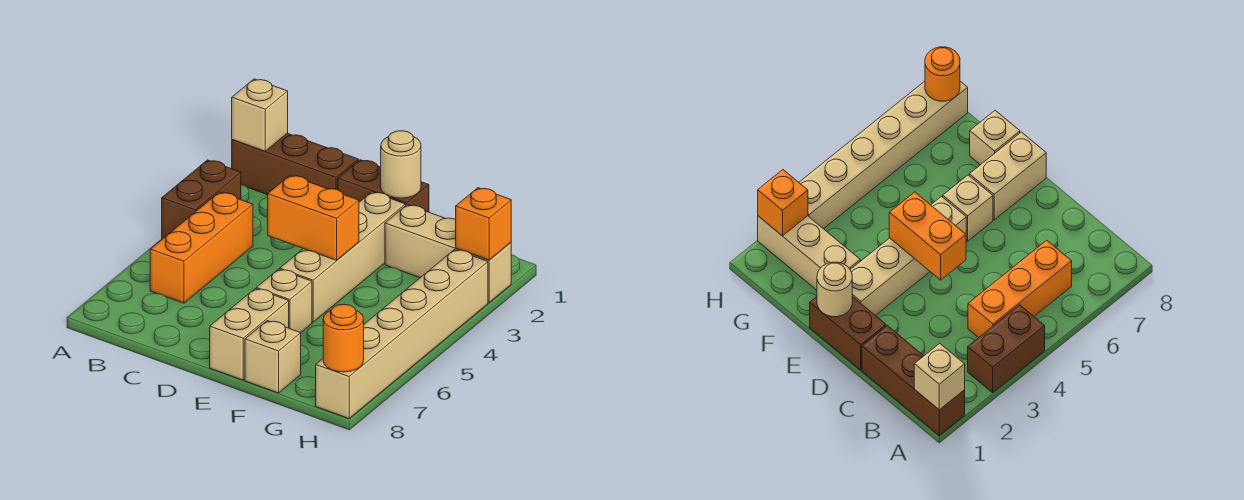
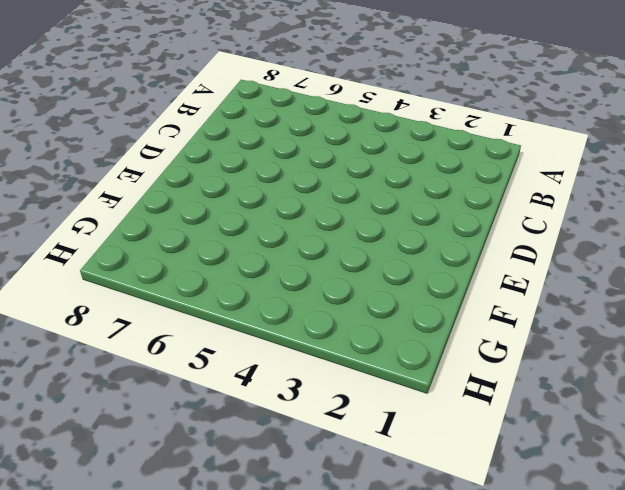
none -> brown brick A1:C1 level 1
none -> brown brick A3:A4 level 1
none -> orange brick B4:B6 level 1

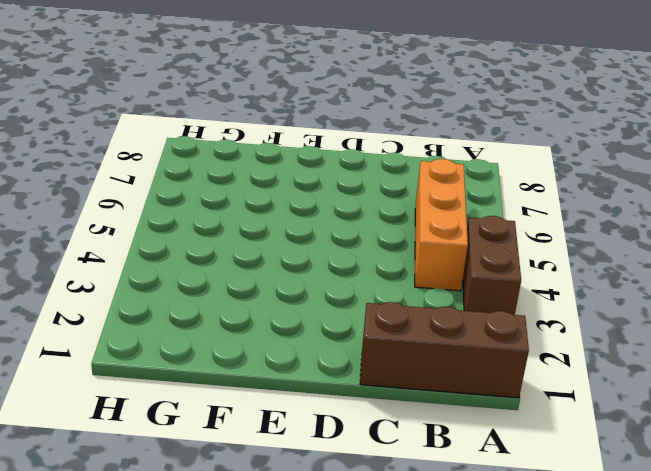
none -> brown brick D1:E1 level 1
none -> tan brick E2:E5 level 1
none -> tan brick E6 level 1

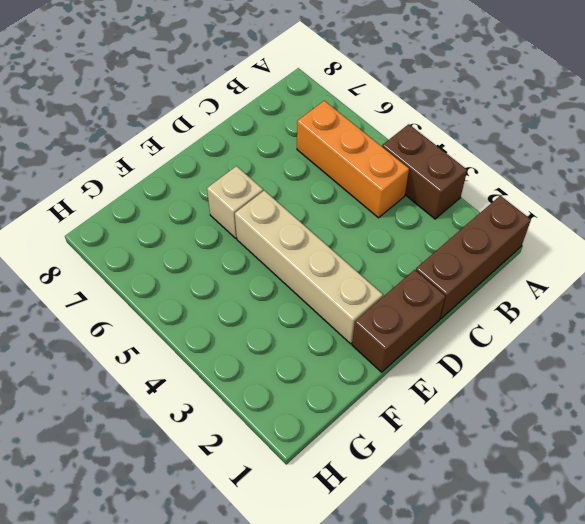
none -> tan brick E7:E8 level 1
none -> tan brick F2:H2 level 1
none -> tan brick F8 level 1

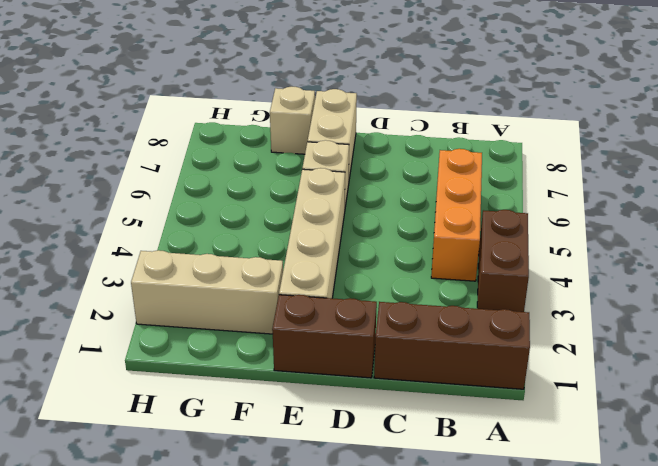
none -> tan brick H3:H8 level 1
none -> tan brick A1 level 2
none -> orange brick D4:E4 level 2

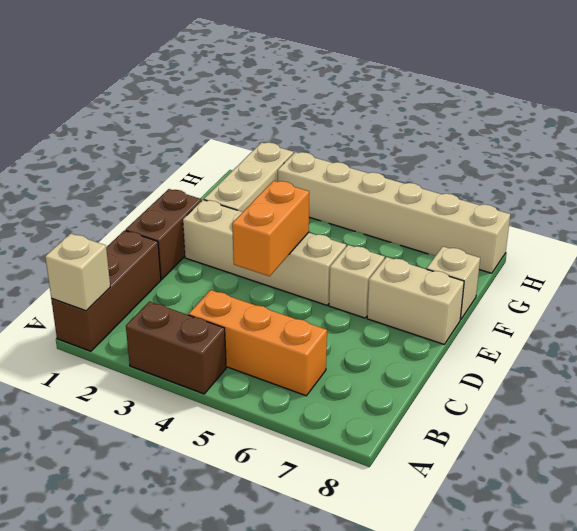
none -> tan round brick E1 level 2
none -> orange brick H2 level 2
none -> orange round brick H8 level 2

